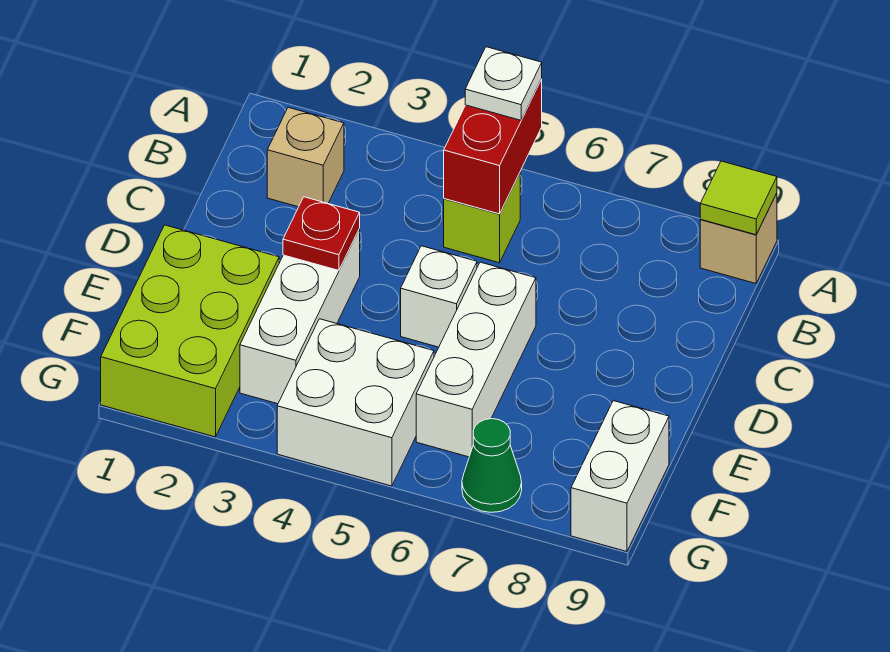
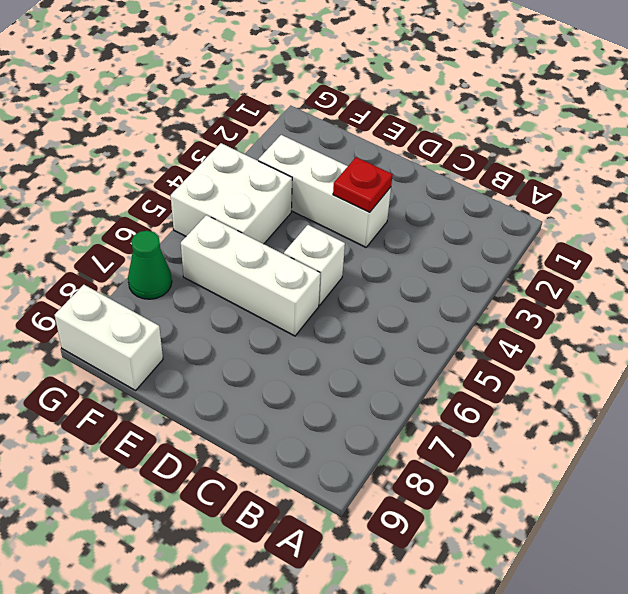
none -> tan brick A9 level 1
none -> tan brick B2 level 1
none -> lime brick B5 level 1

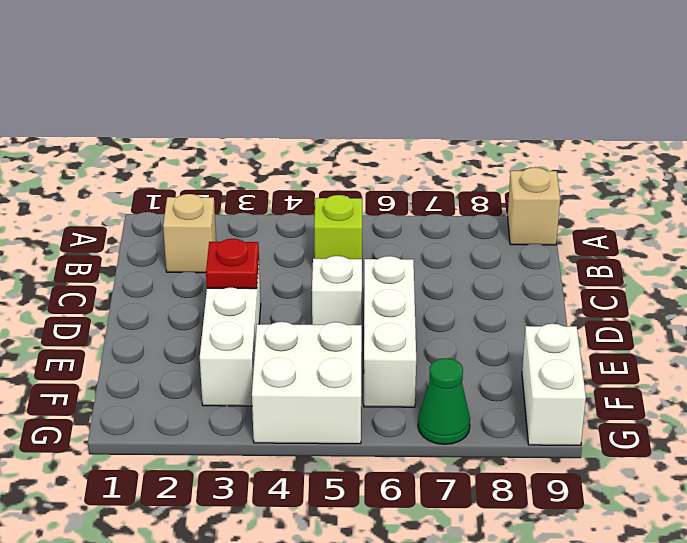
none -> lime brick E1:G2 level 1
none -> red brick A5:B5 level 2
none -> lime tile A9 level 2

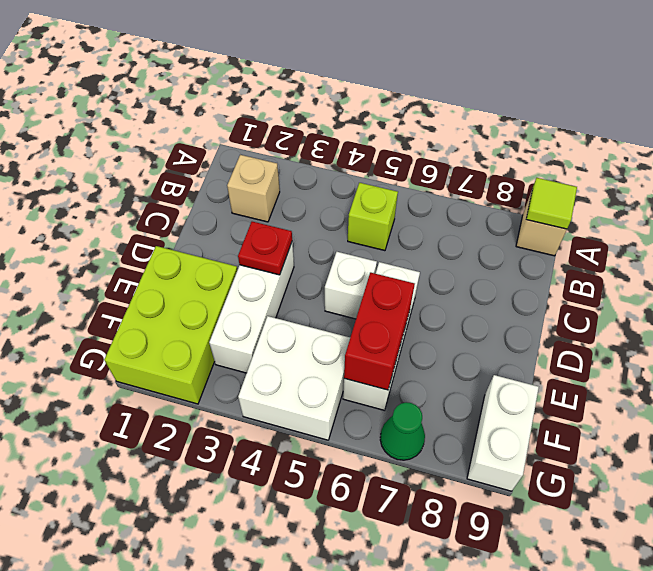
red brick E6:F6 level 2 -> red brick A5:B5 level 2
none -> white plate A5 level 3

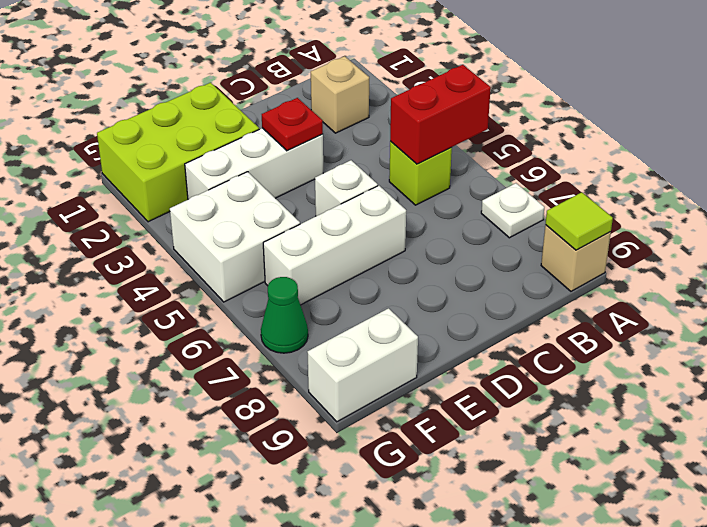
white plate A7 level 1 -> white plate A5 level 3

